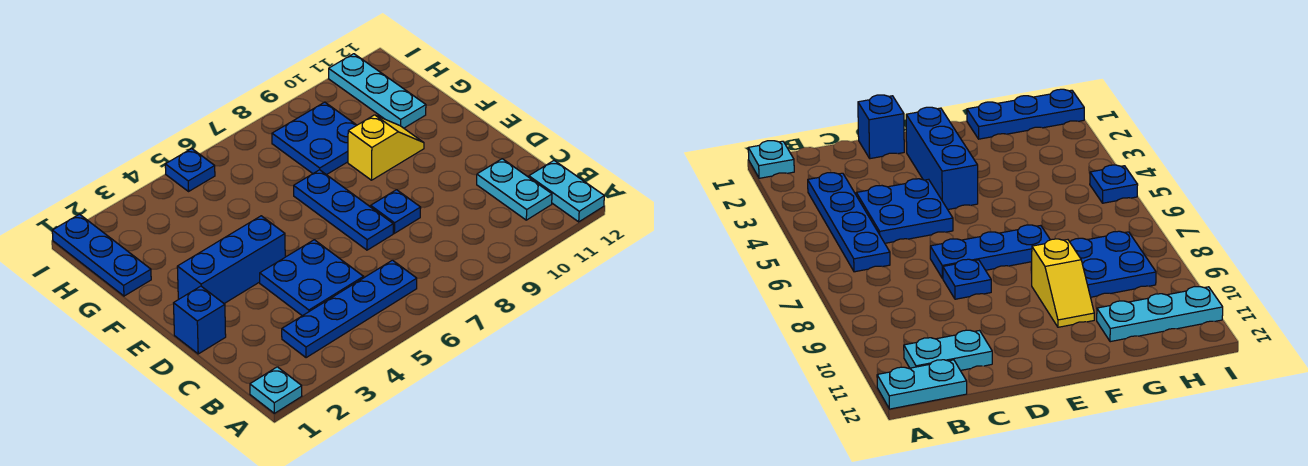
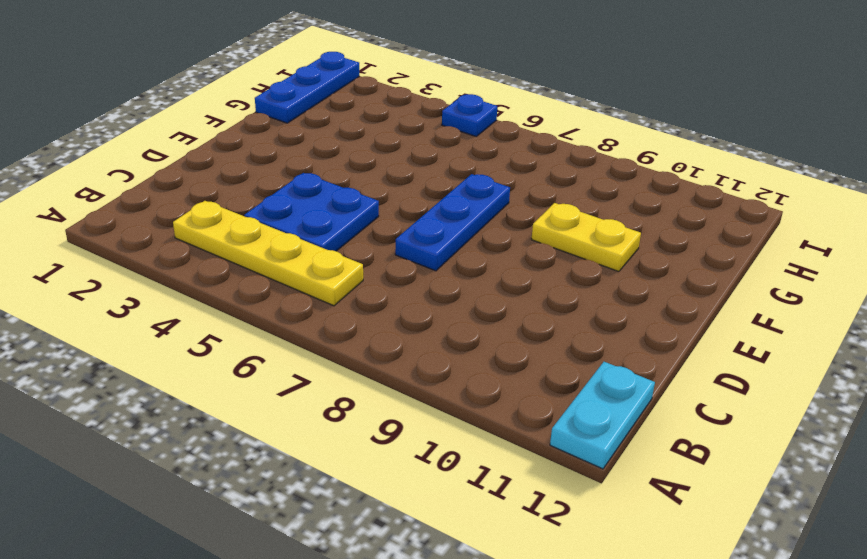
yellow plate B3:B6 level 1 -> blue plate B3:B6 level 1
yellow plate F9:F10 level 1 -> yellow slope F9:F10 level 1 top 9
none -> cyan plate A1 level 1
none -> cyan plate B11:C11 level 1
none -> blue brick D1 level 1

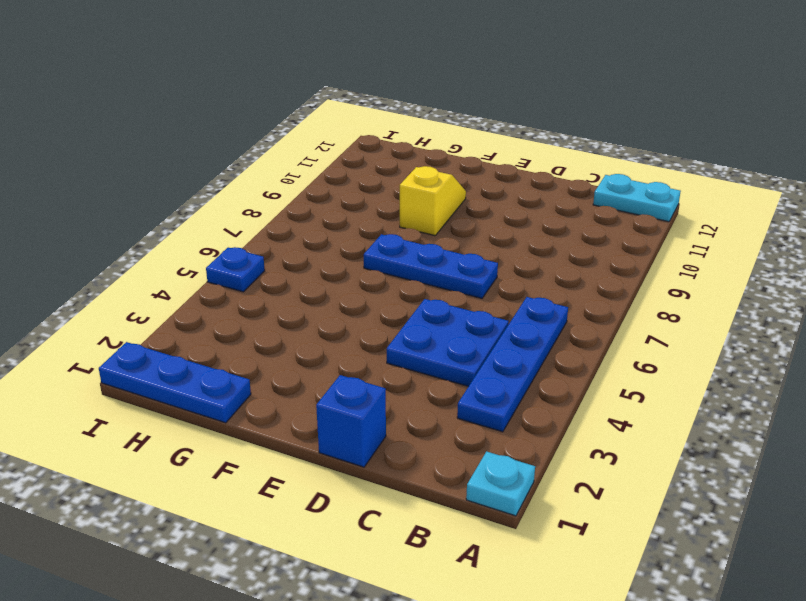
none -> cyan plate B11:C11 level 1
none -> blue plate D8 level 1
none -> blue brick E2:E4 level 1

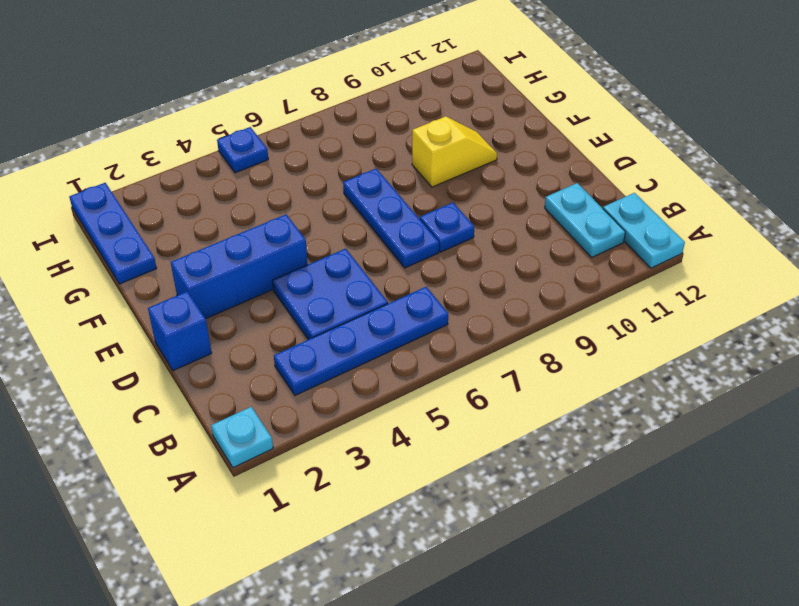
none -> blue plate G8:H9 level 1
none -> cyan plate G11:I11 level 1

